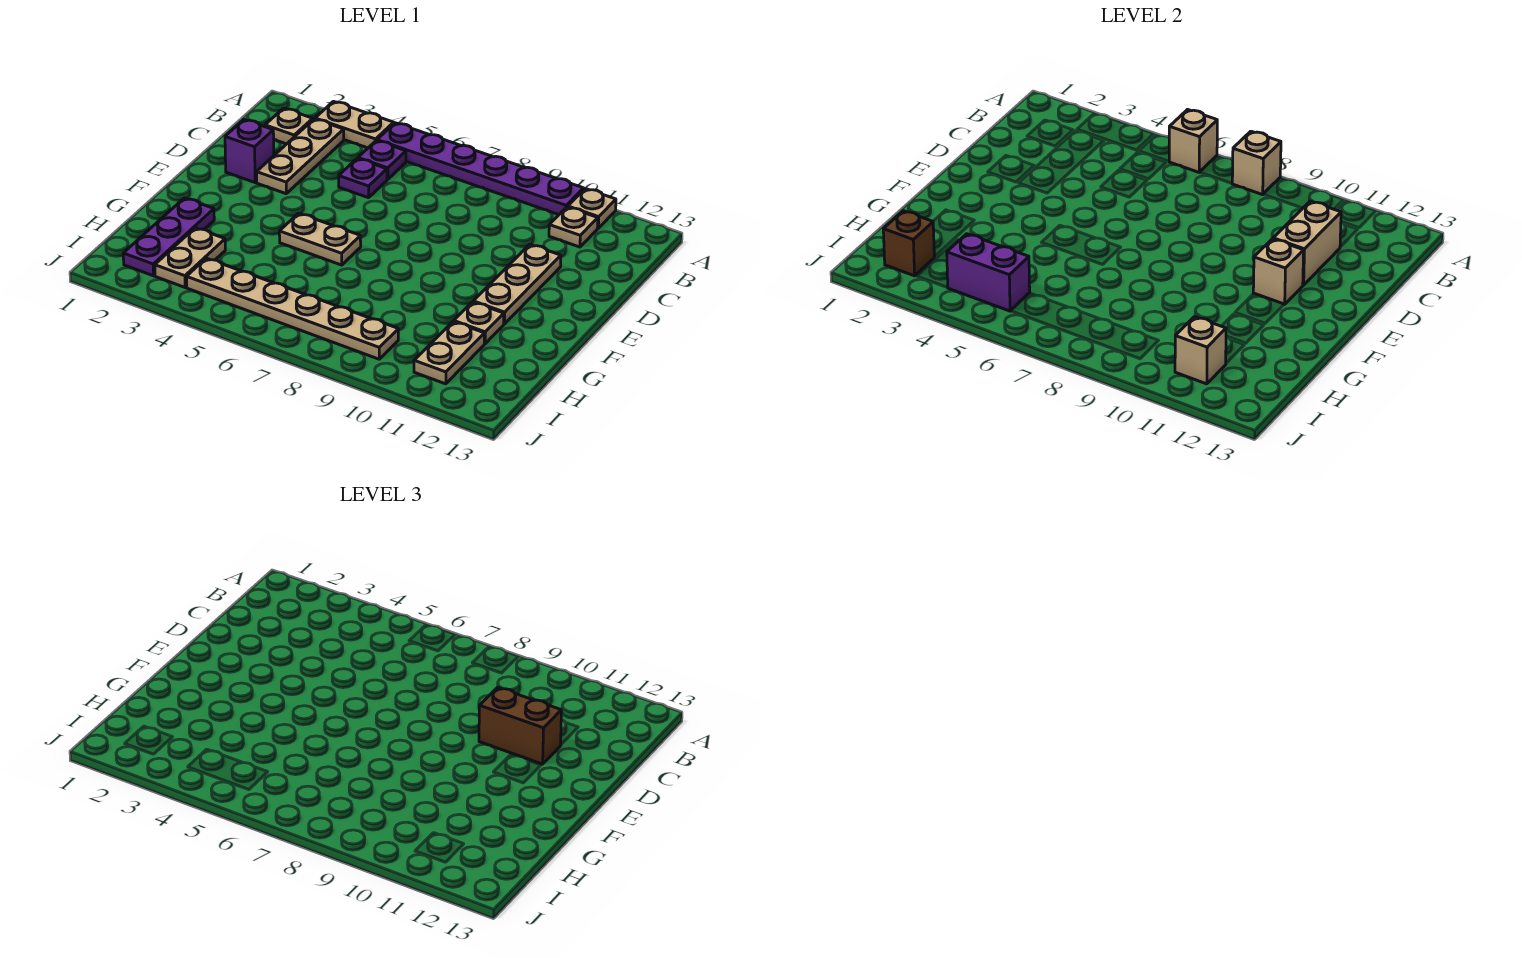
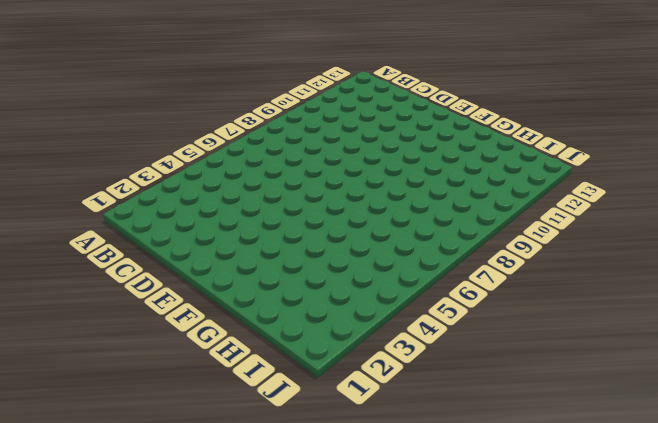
none -> tan plate A3:A4 level 1
none -> purple plate A5:A10 level 1
none -> tan plate A11 level 1

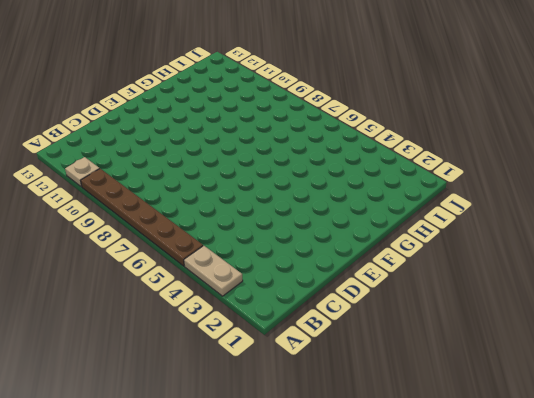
brown plate A5:A10 level 1 -> purple plate A5:A10 level 1
none -> tan plate B2 level 1
none -> tan plate B3:D3 level 1
none -> purple plate B5 level 1

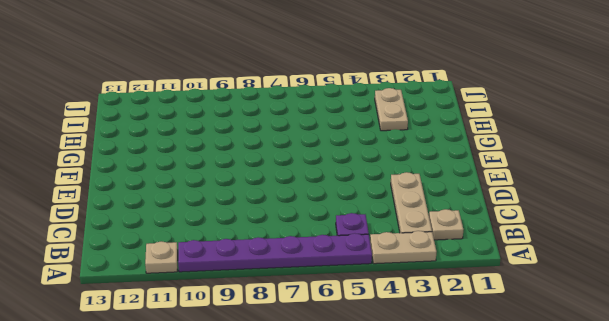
none -> tan plate B11 level 1
none -> purple plate C5 level 1
none -> purple brick D2 level 1

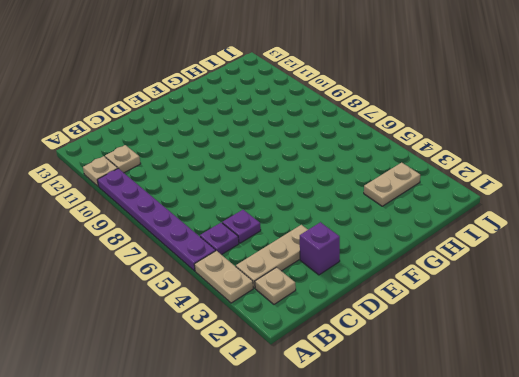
none -> tan plate D11:F11 level 1
none -> tan plate F5:F6 level 1
none -> purple plate G2:I2 level 1

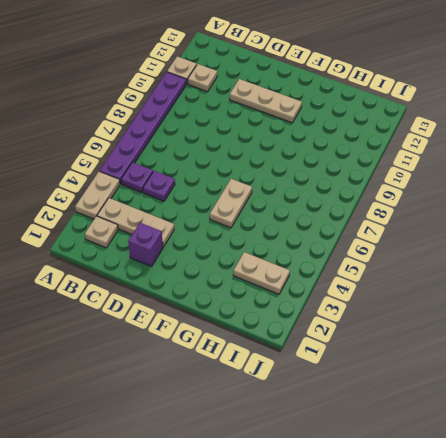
none -> purple plate G2:I2 level 1
none -> tan plate G11 level 1
none -> tan plate H11:I11 level 1

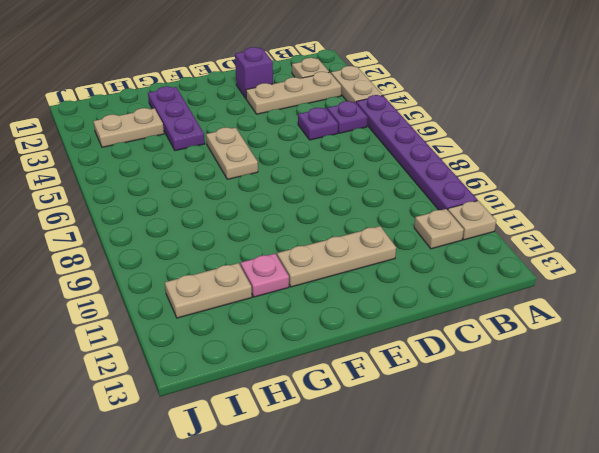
purple plate G2:G4 level 1 -> purple plate G2:I2 level 1
pink plate G11 level 1 -> tan plate G11 level 1
none -> tan plate I4:I9 level 1
none -> tan brick A6 level 2
none -> tan brick A8 level 2

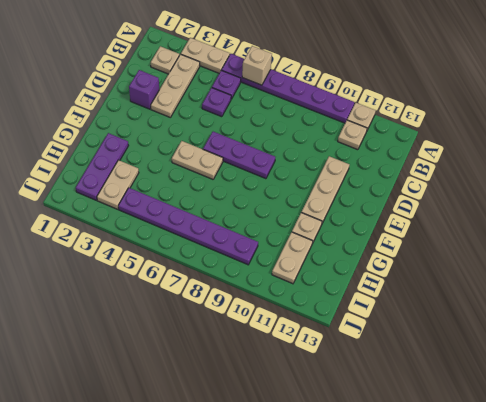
purple plate E6:E8 level 1 -> none
purple plate I4:I9 level 1 -> tan plate I4:I9 level 1
none -> tan brick A8 level 2
none -> tan brick C11:D11 level 2
none -> tan brick E11 level 2

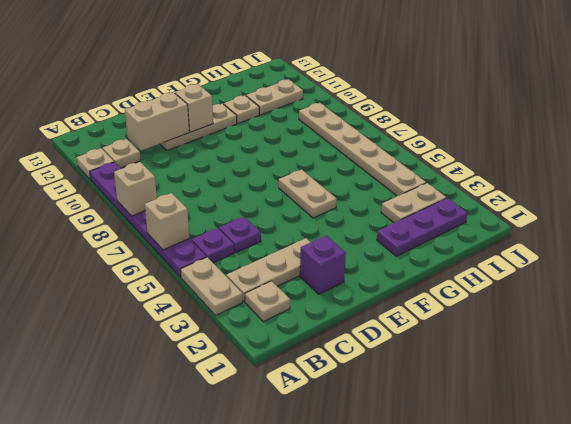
none -> brown brick I2 level 2
none -> purple brick I4:I5 level 2
none -> tan brick I11 level 2

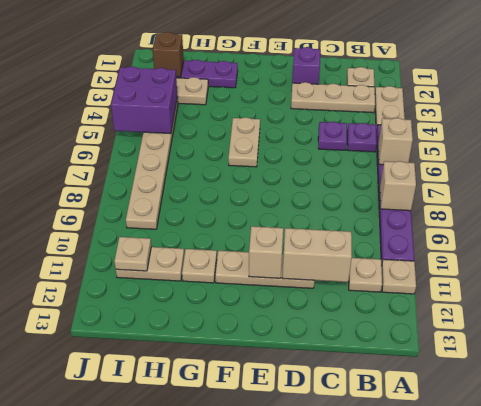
purple brick I4:J5 level 2 -> purple brick I4:I5 level 2
tan plate I11 level 2 -> tan brick I11 level 2
none -> brown brick D10:D11 level 3

